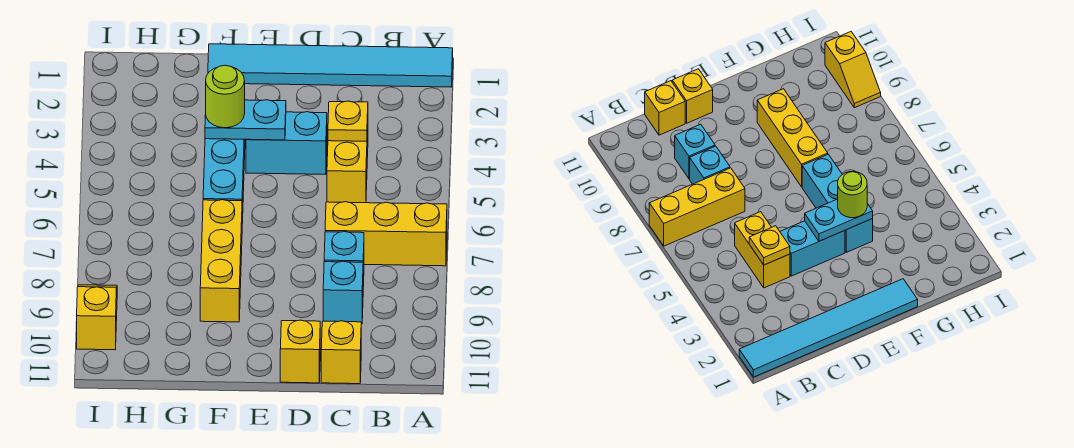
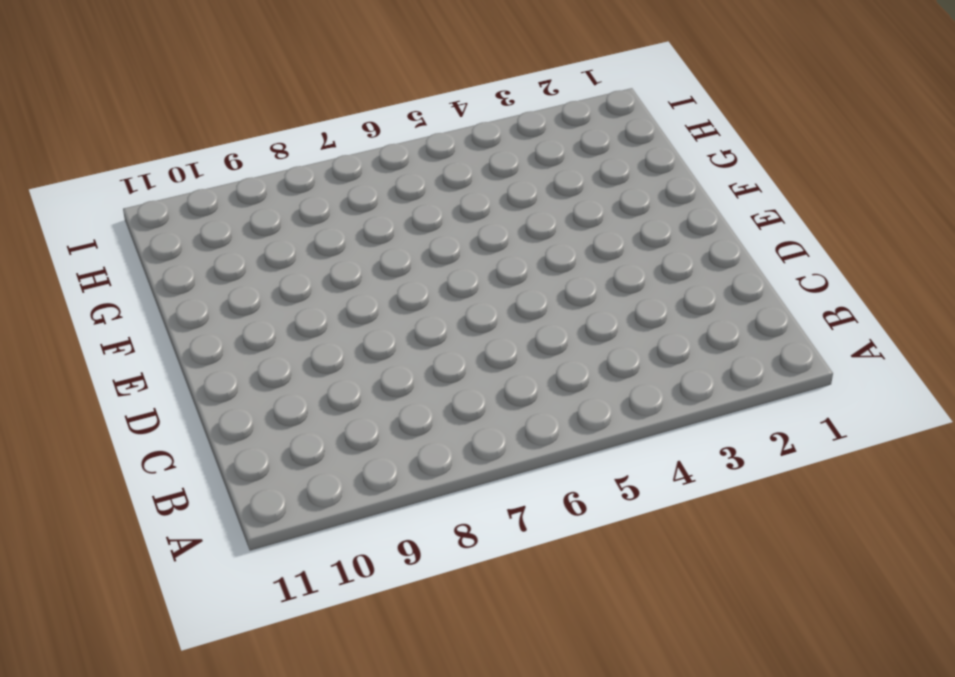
none -> cyan tile A1:F1 level 1
none -> yellow brick A7:C7 level 1
none -> yellow brick C4:C5 level 1

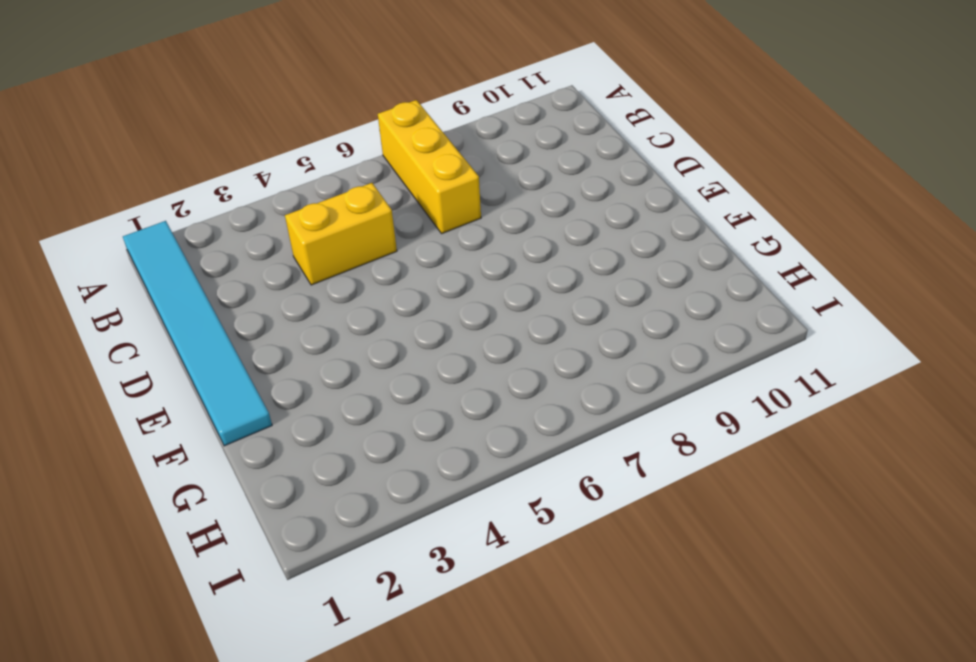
none -> cyan brick C8 level 1
none -> cyan brick C9 level 1
none -> yellow brick C11 level 1

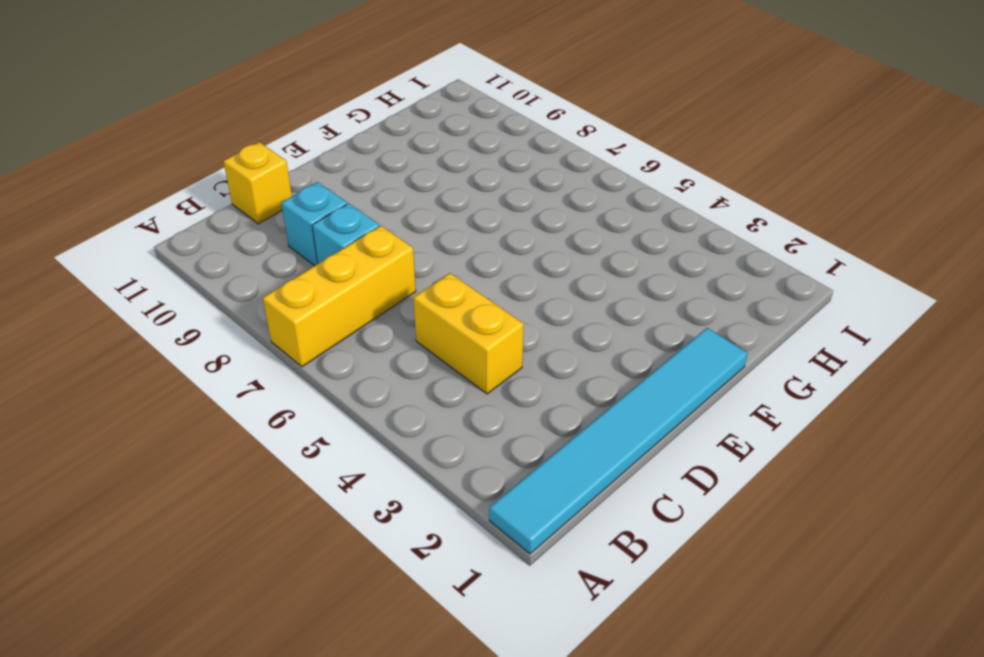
none -> cyan brick D4:E4 level 1
none -> yellow brick D11 level 1
none -> cyan brick F4:F6 level 1

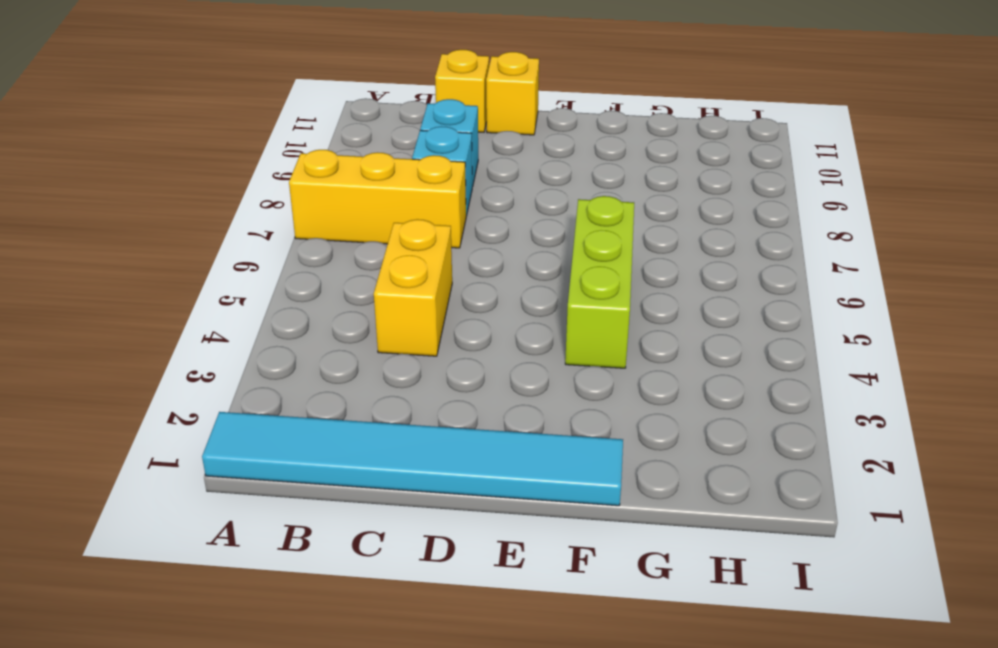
lime brick F4:F6 level 1 -> cyan brick F4:F6 level 1
none -> cyan brick D4:E4 level 1
none -> yellow brick F7:F9 level 1
none -> yellow slope I9:I10 level 1 top 10

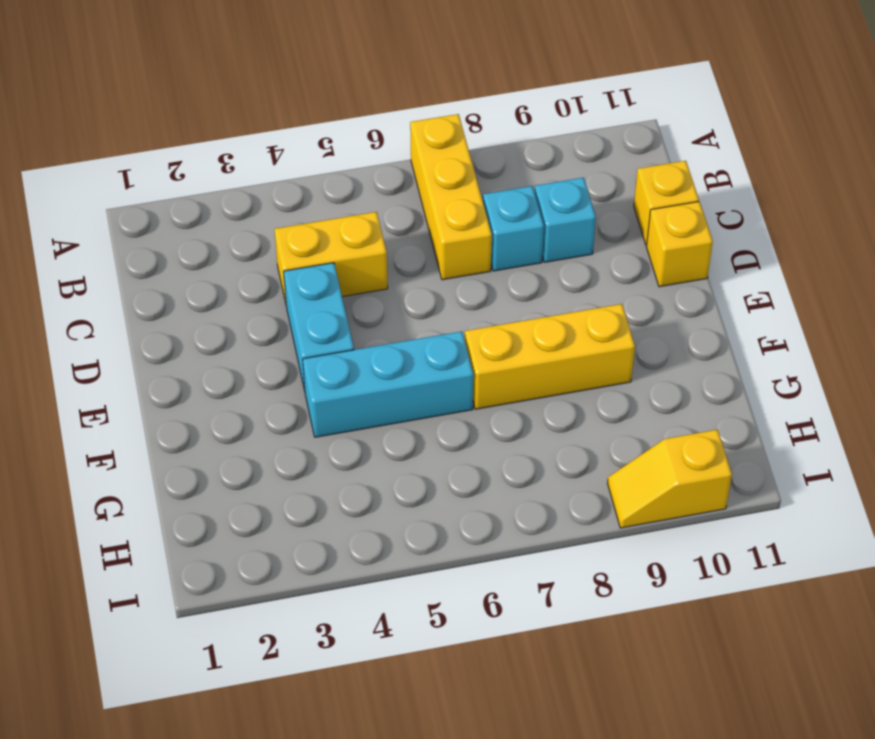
none -> cyan tile A1:F1 level 1
none -> yellow plate C4 level 2
none -> cyan plate E4:F4 level 2

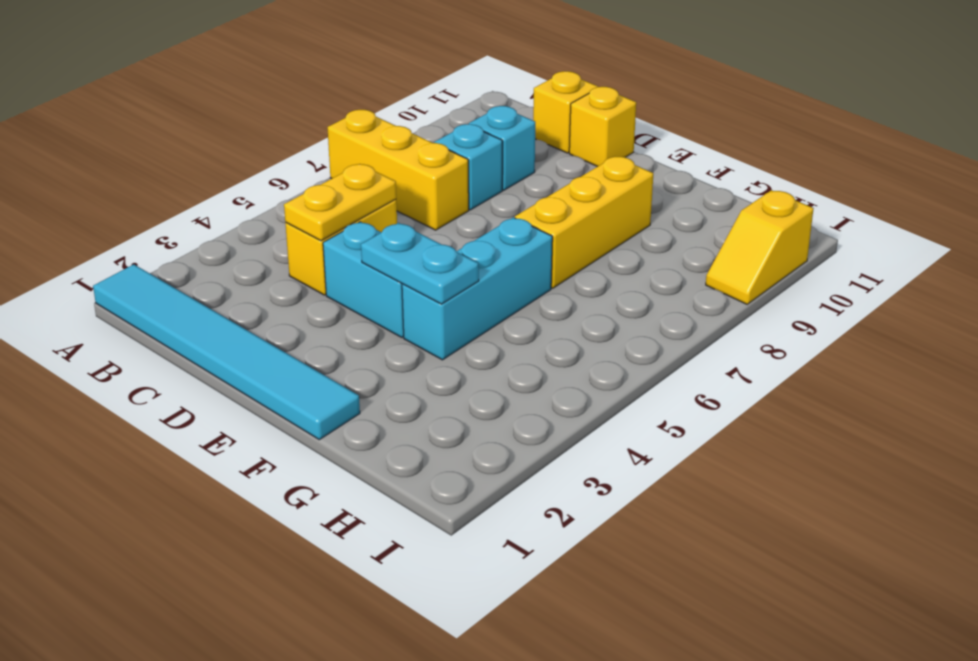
yellow plate C4:C5 level 2 -> yellow plate C4 level 2
none -> lime round brick F4 level 3

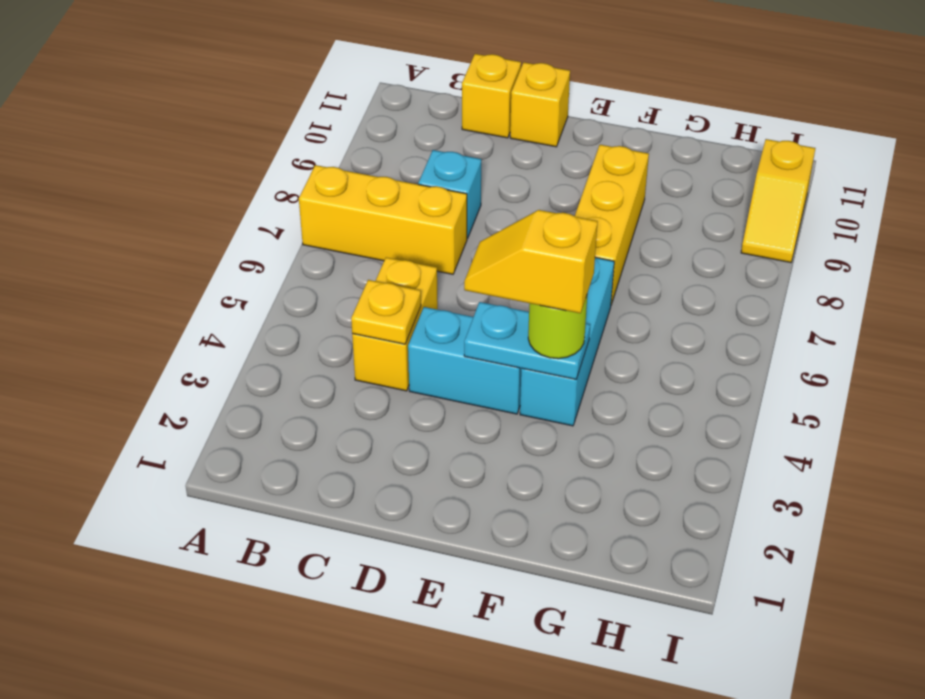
yellow slope E4:F4 level 4 top F -> none
none -> cyan tile A1:F1 level 1
none -> cyan brick C9 level 1

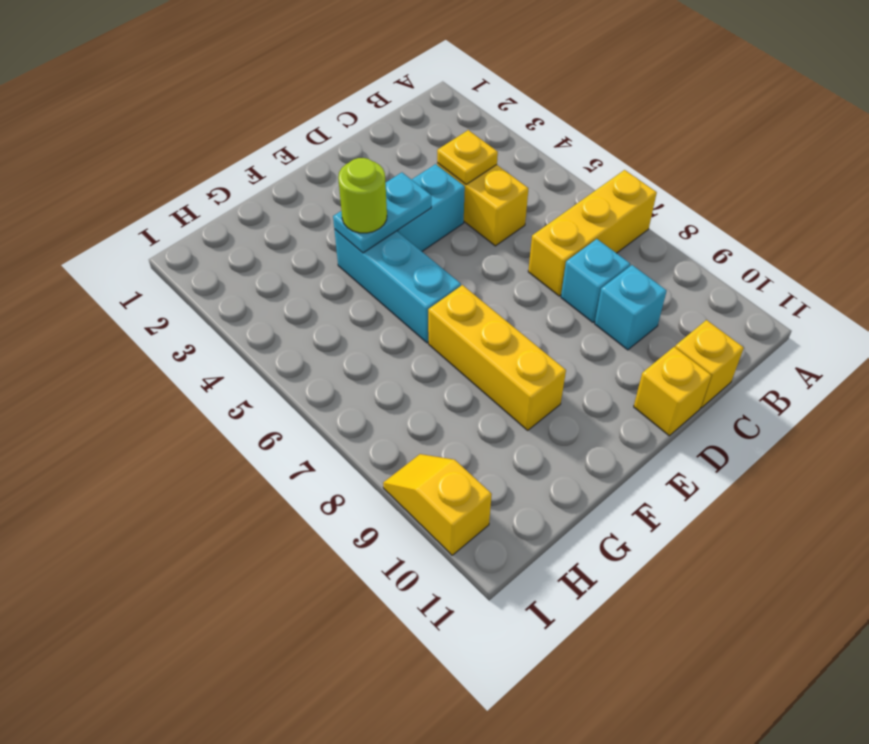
none -> cyan tile A1:F1 level 1

